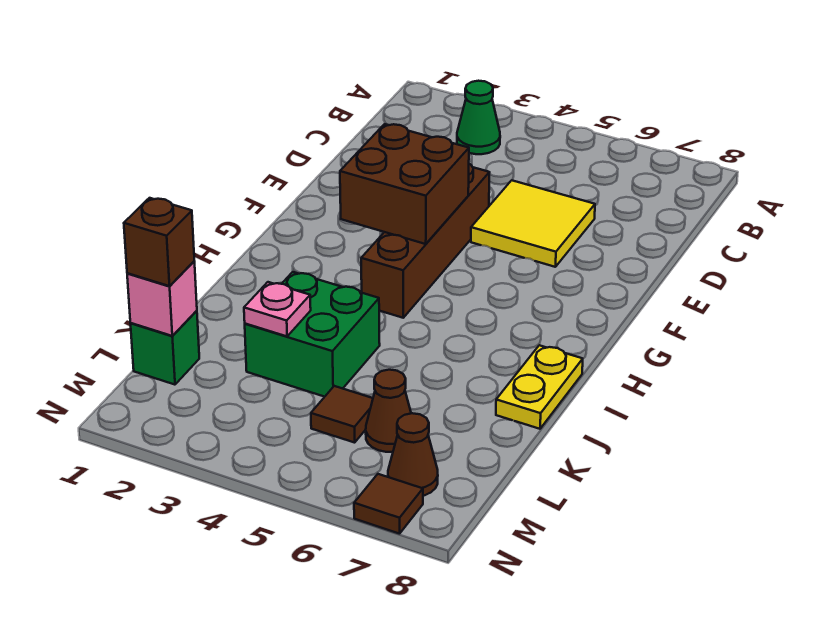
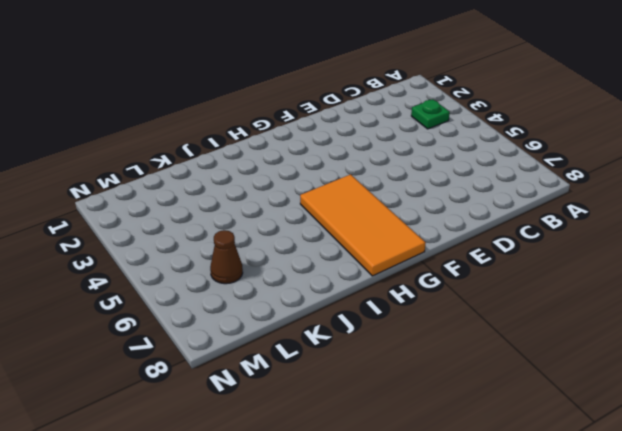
green plate B3 level 1 -> green cone B3 level 1
orange tile G5:H8 level 1 -> none
none -> yellow tile D5:E6 level 1
none -> brown brick E4:H4 level 1
none -> yellow plate I8:J8 level 1

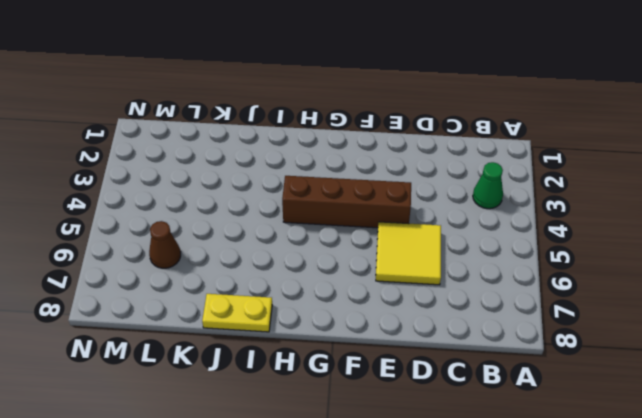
none -> green brick J3:K4 level 1
none -> green brick L1 level 1
none -> brown tile L5 level 1

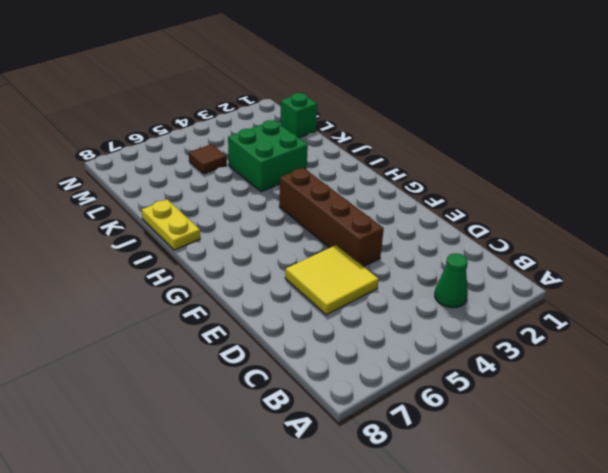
none -> brown cone L6 level 1
none -> brown cone M7 level 1
none -> brown tile N7 level 1

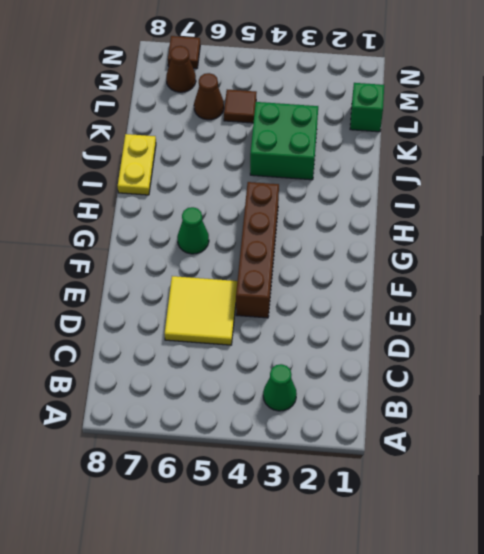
green cone G6 level 1 -> none
none -> brown brick F3:G4 level 2
none -> pink plate K3 level 2
none -> pink brick L1 level 2

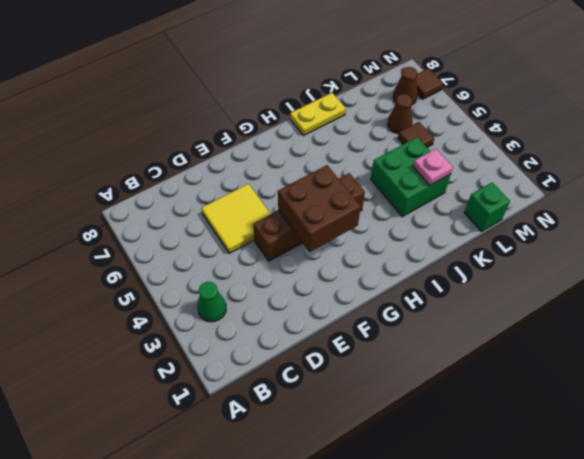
none -> pink brick L1 level 2
none -> brown brick L1 level 3

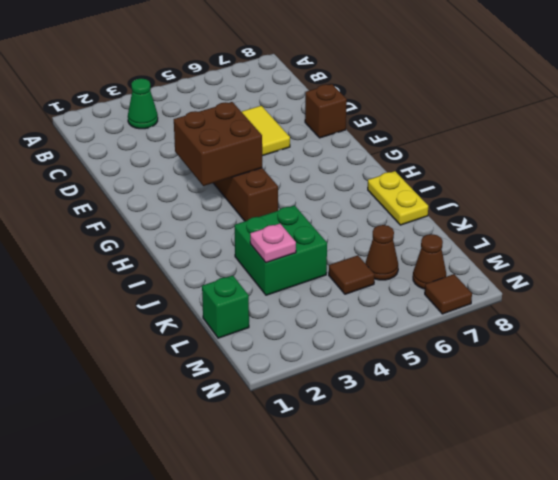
brown brick E8 level 1 -> brown brick L1 level 3
none -> pink brick L1 level 2

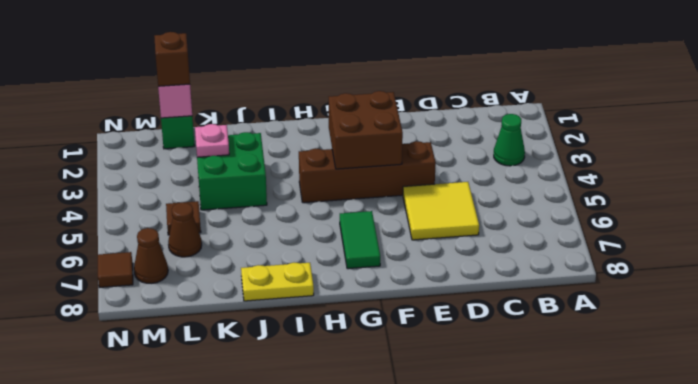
green tile G6:G7 level 1 -> none

